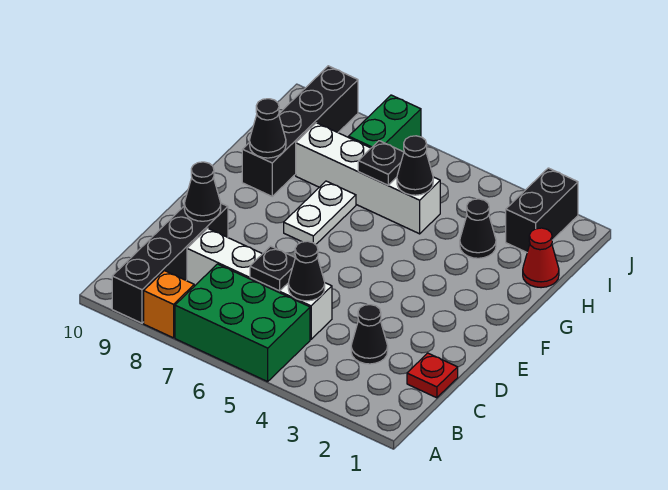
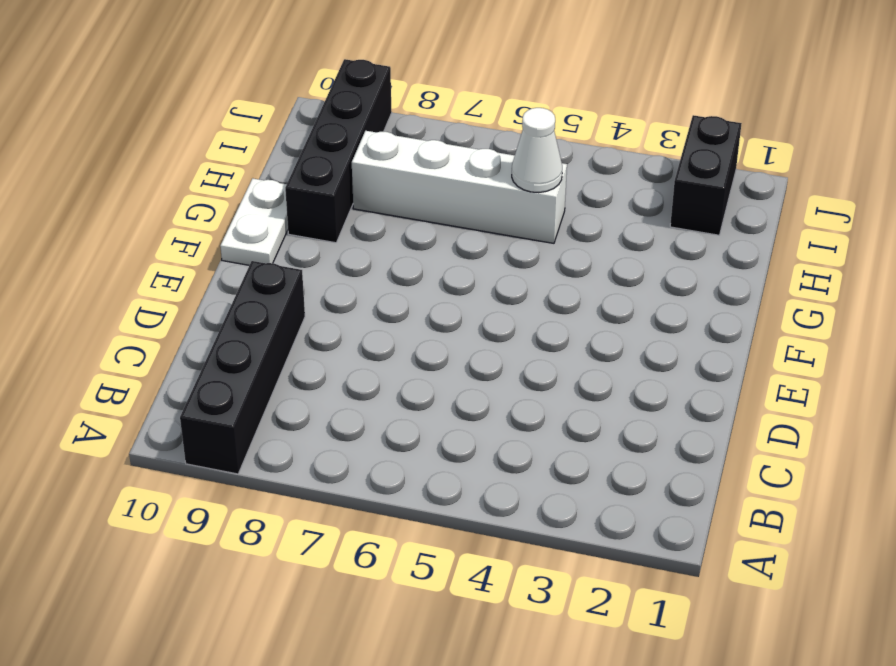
white plate F10:G10 level 1 -> white plate F7:G7 level 1
white cone H5 level 2 -> black cone H5 level 2
none -> green brick A5:B7 level 1
none -> orange brick A8 level 1
none -> red plate C1 level 1

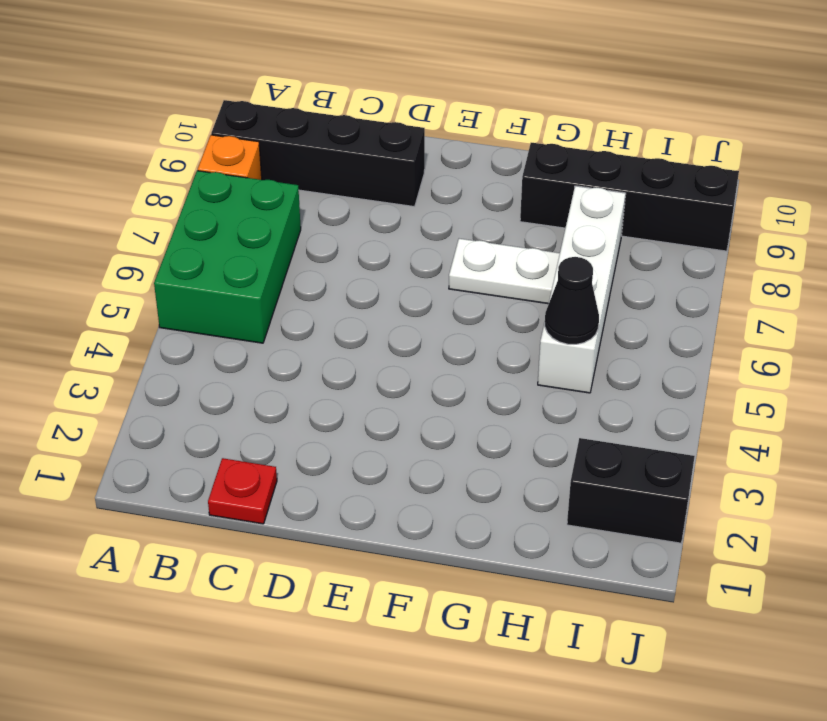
none -> black cone C3 level 1
none -> white brick C5:C8 level 1
none -> red cone H1 level 1

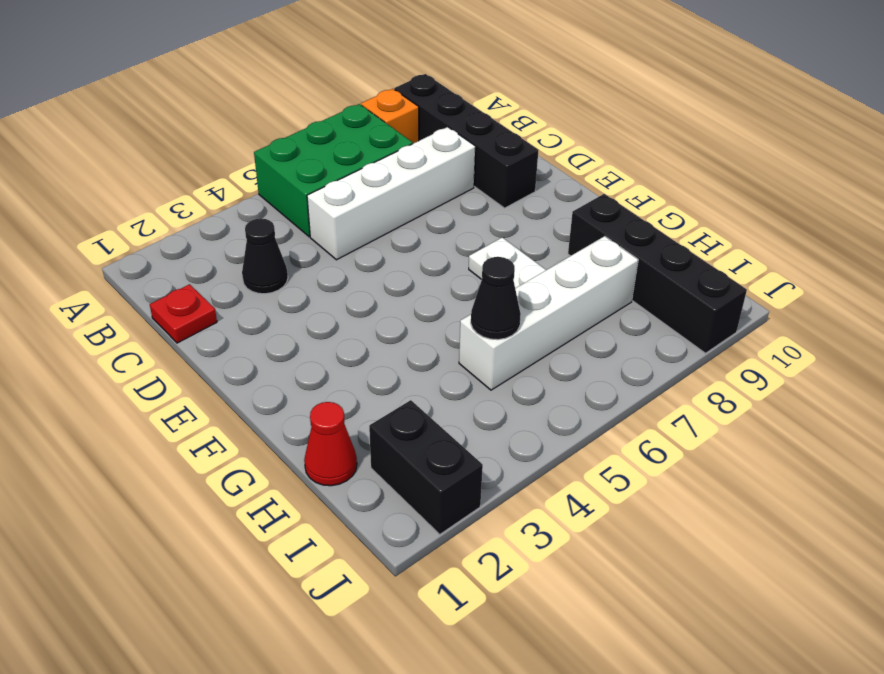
none -> black cone H3 level 1
none -> green brick I7:J7 level 1
none -> black cone C5 level 2

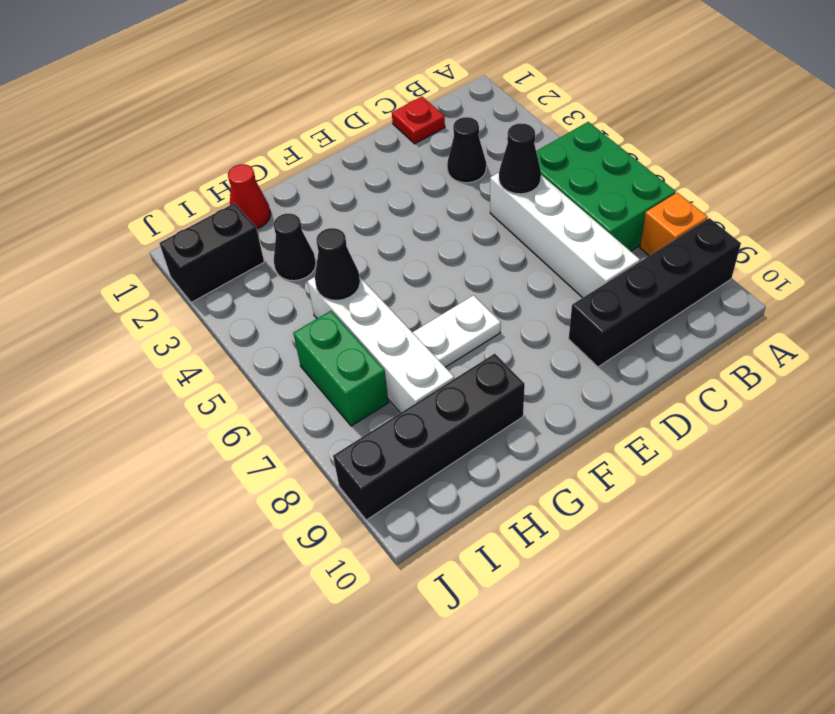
green brick I6:I7 level 1 -> green brick I7:J7 level 1
none -> black plate C6 level 2
none -> black cone D9 level 2
none -> black cone G9 level 2

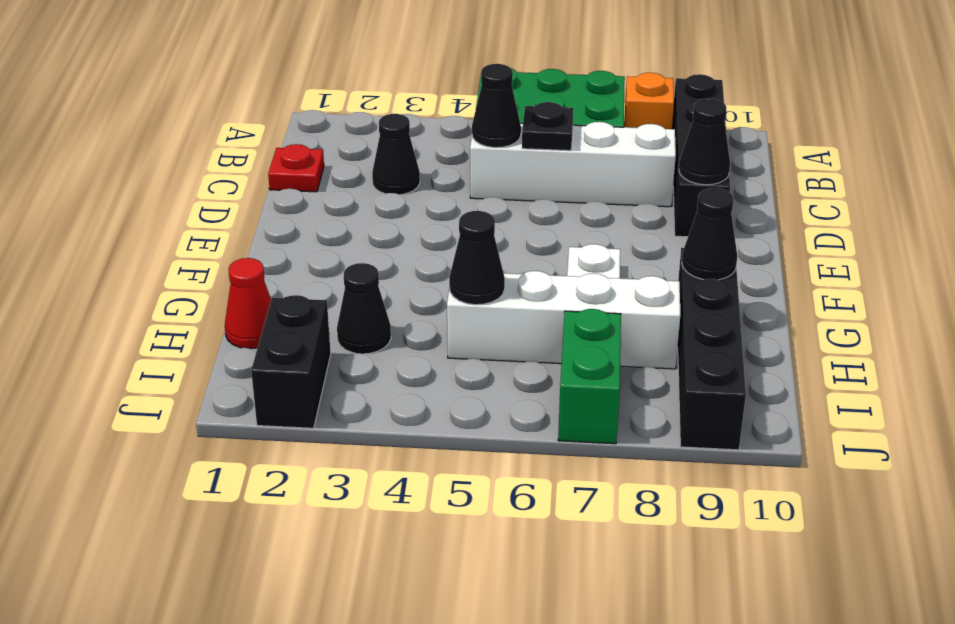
none -> black plate H6 level 2

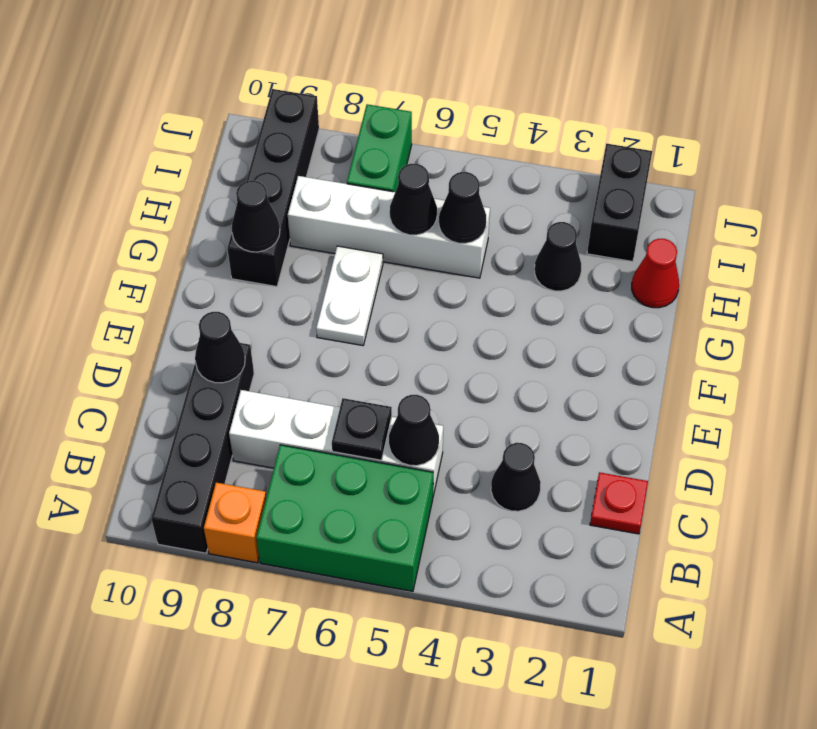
black cone H6 level 2 -> black plate H6 level 2

